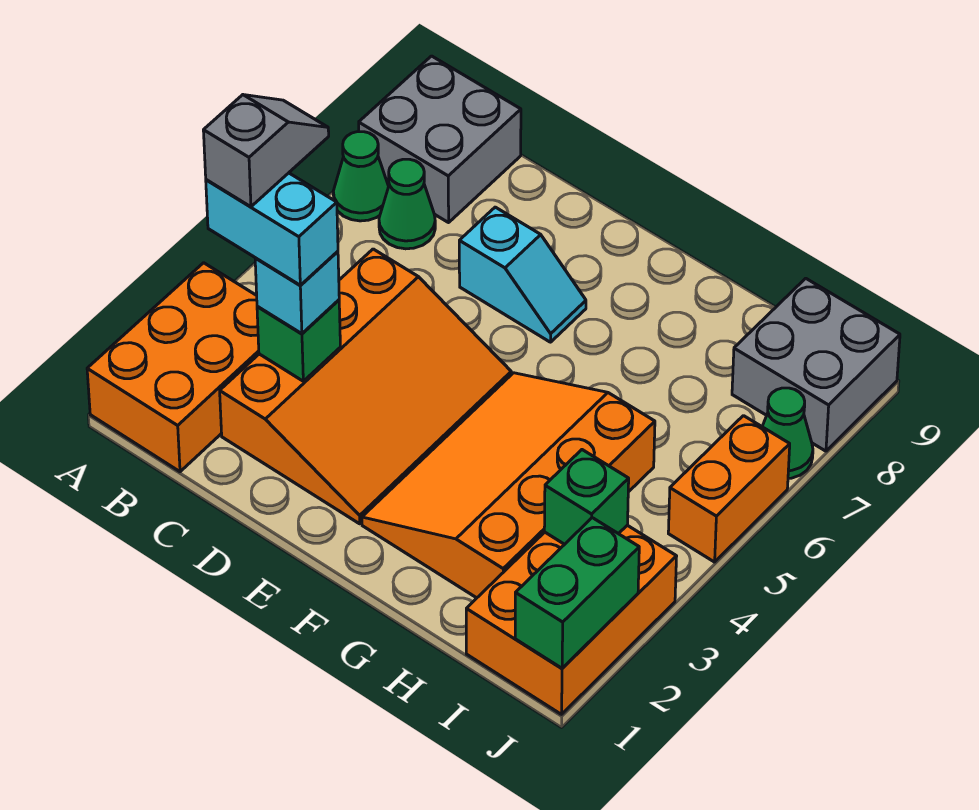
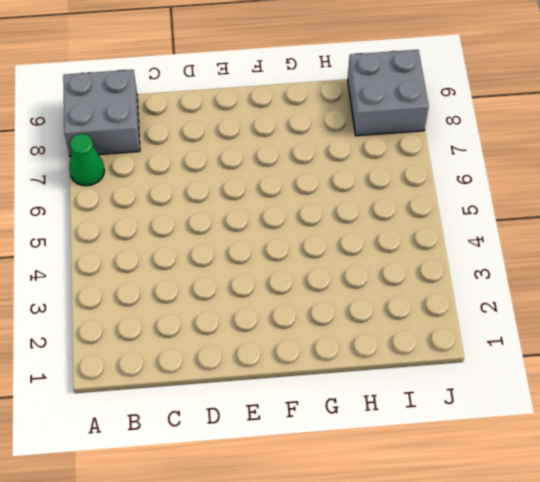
none -> orange brick A1:B3 level 1
none -> green cone B7 level 1
none -> orange slope C2:E5 level 1 top C

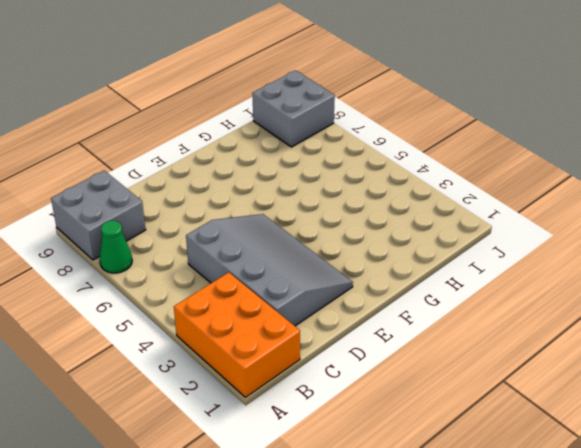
grey slope C2:E5 level 1 top C -> orange slope C2:E5 level 1 top C
none -> green cone B7 level 1
none -> cyan slope D7:E7 level 1 top D
none -> orange slope F2:H5 level 1 top H

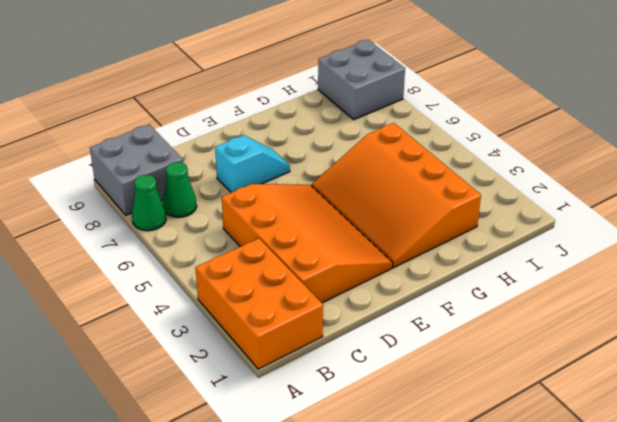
none -> orange brick I1:J3 level 1
none -> orange brick J5:J6 level 1
none -> green cone J7 level 1

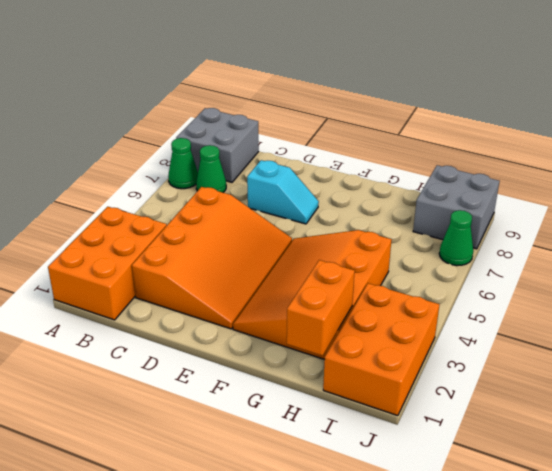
orange brick H1:H2 level 2 -> orange brick J5:J6 level 1
none -> green brick C3 level 2
none -> green brick I3 level 2
none -> green brick J1:J2 level 2

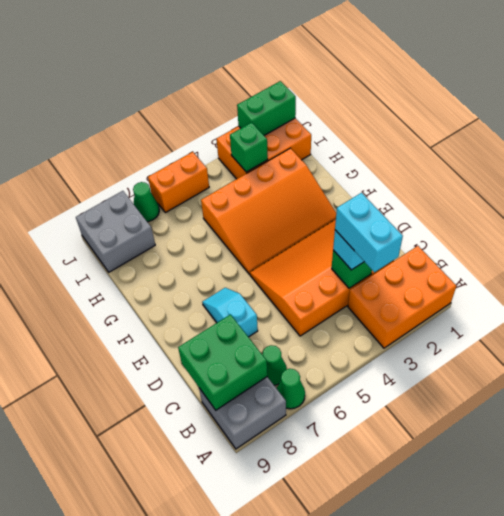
green brick B8:C9 level 2 -> none
none -> grey slope B3:B4 level 5 top 3

